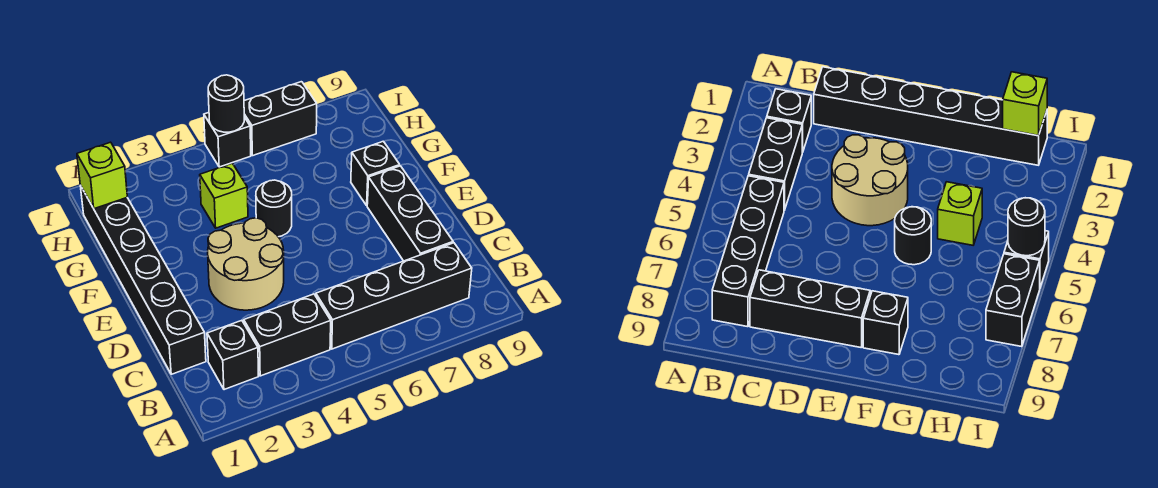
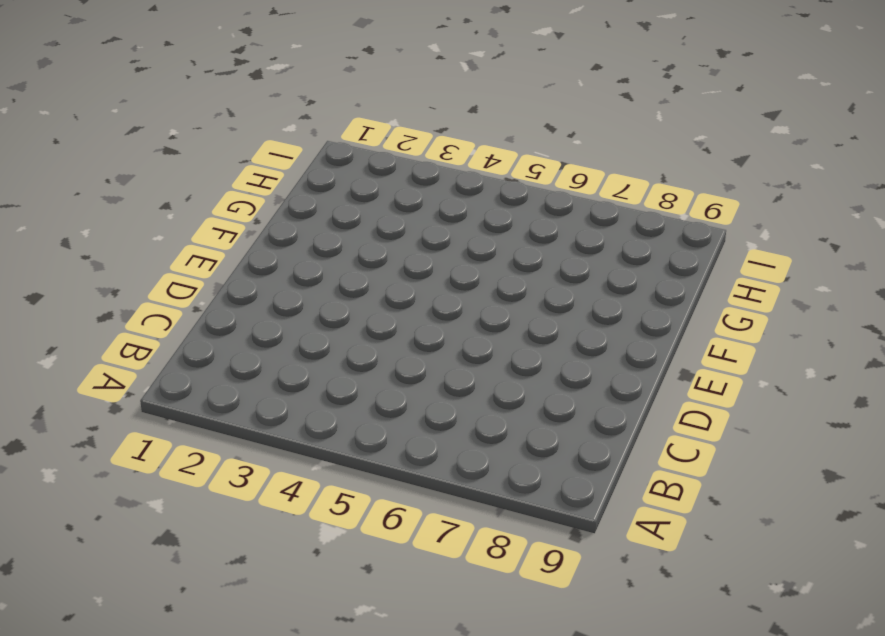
none -> black brick B2 level 1
none -> black brick B3:B4 level 1
none -> black brick B5:B8 level 1

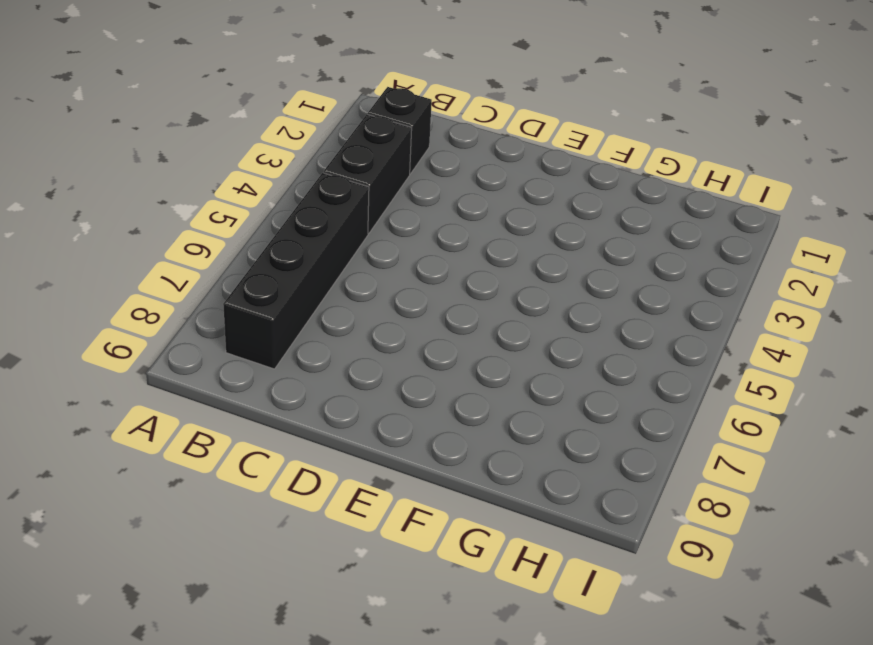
none -> black brick C1:H1 level 1
none -> black brick C8:E8 level 1
none -> tan round brick D3:E4 level 1

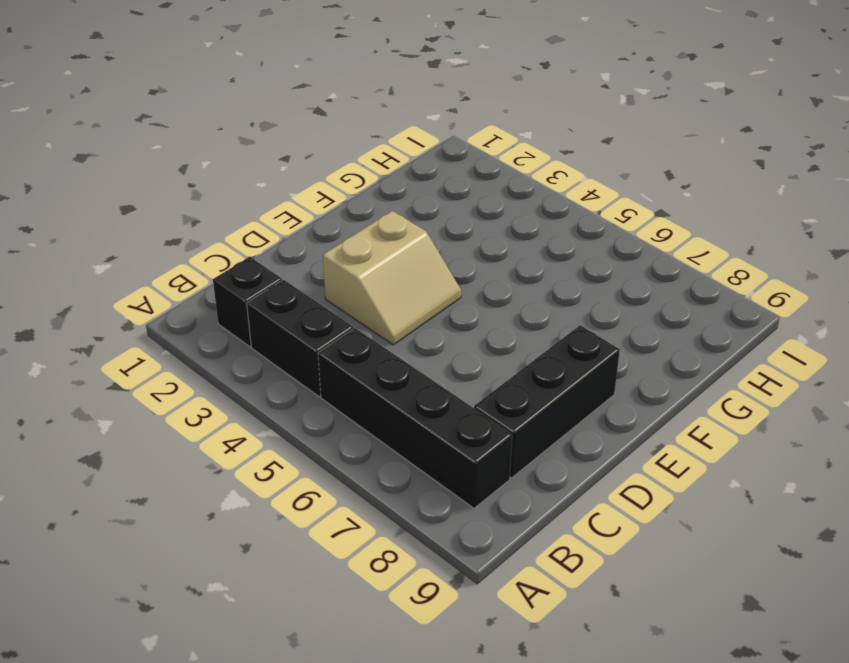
tan slope D3:E4 level 1 top 3 -> tan round brick D3:E4 level 1
none -> black brick C1:H1 level 1
none -> black round brick F5 level 1
none -> black brick F8 level 1

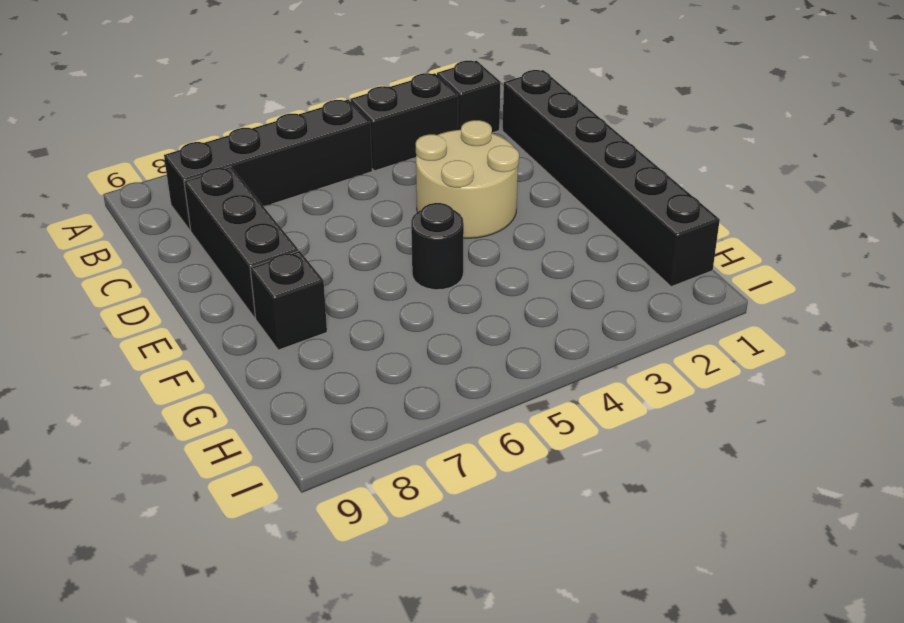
none -> lime brick G4 level 1
none -> black brick I5 level 1
none -> black brick I6:I7 level 1

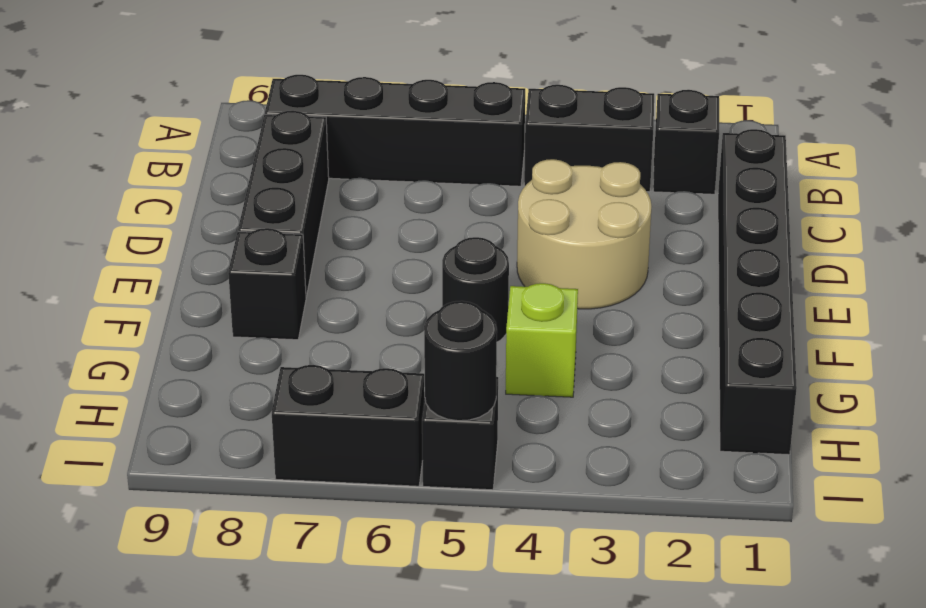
none -> lime brick H1 level 2

